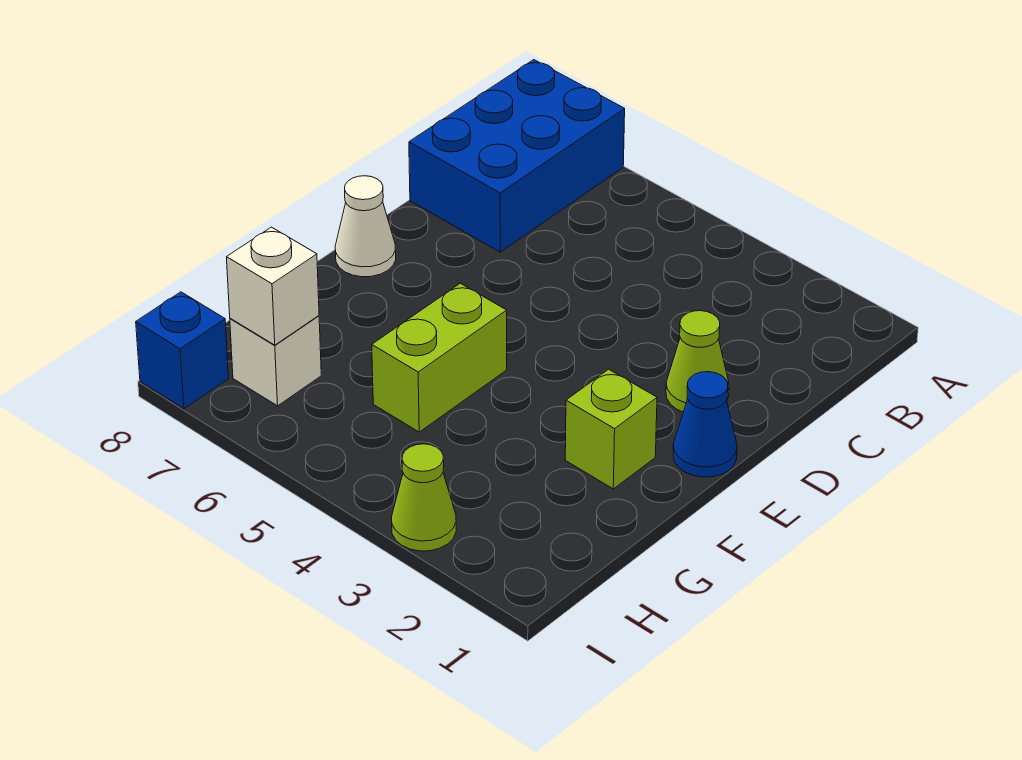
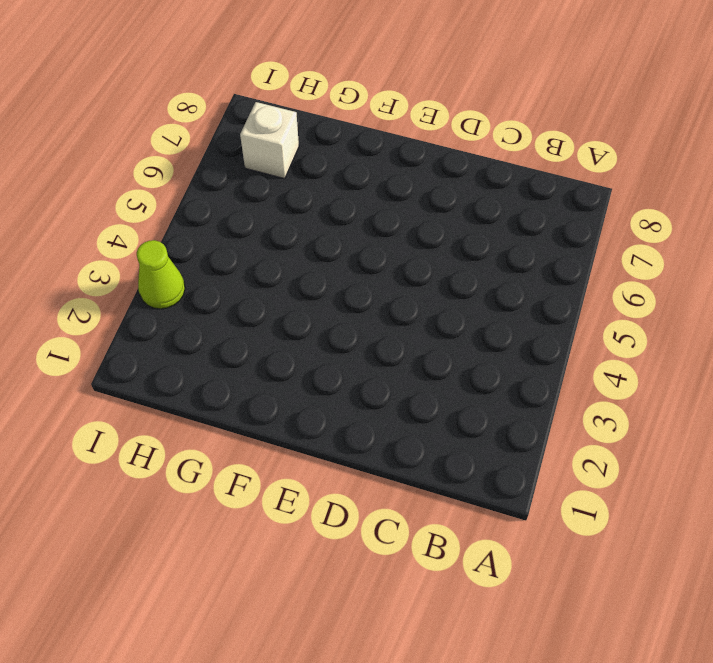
none -> blue brick A7:C8 level 1
none -> lime cone D2 level 1

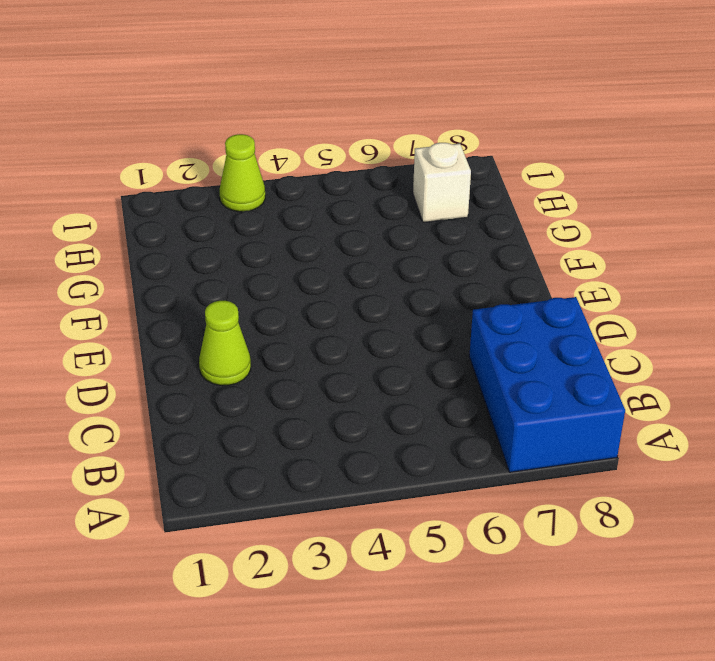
none -> blue cone E1 level 1
none -> white cone E8 level 1

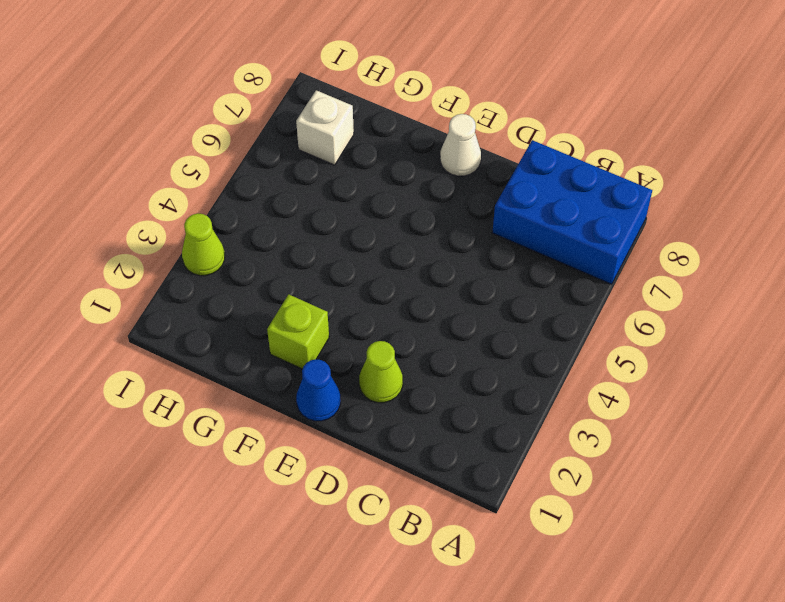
none -> lime brick F5:G5 level 1
none -> blue brick I8 level 1

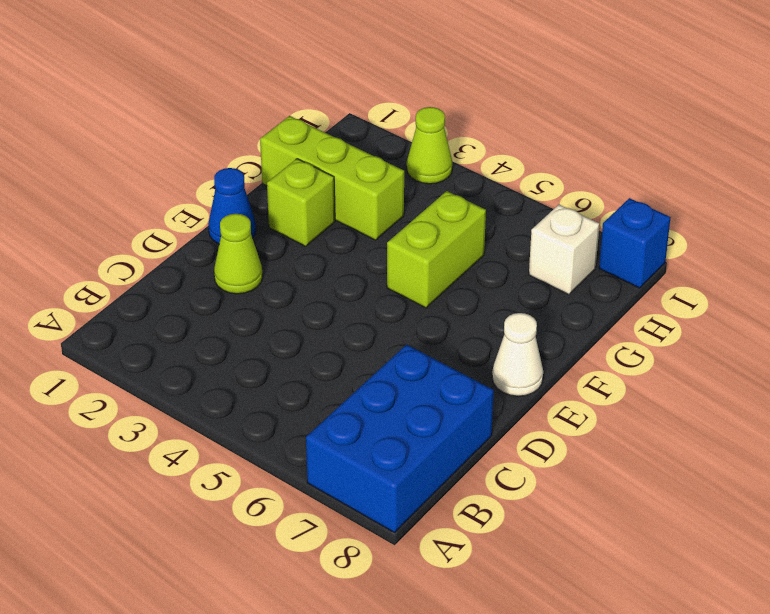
lime brick G1:G3 level 1 -> none
none -> white brick H7 level 2

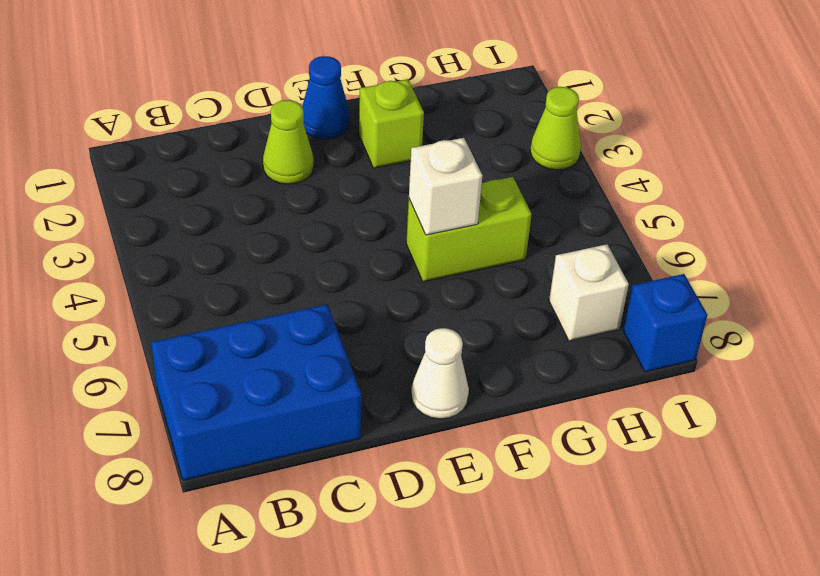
white brick F5 level 2 -> white brick H7 level 2

